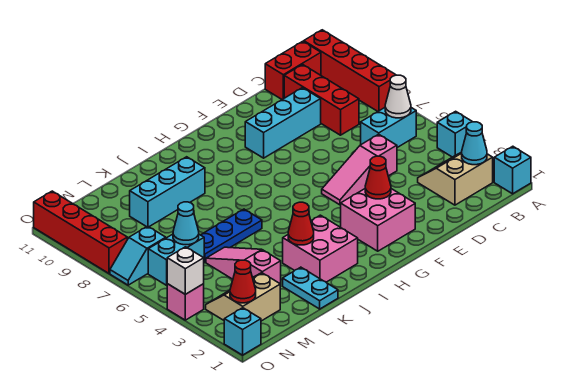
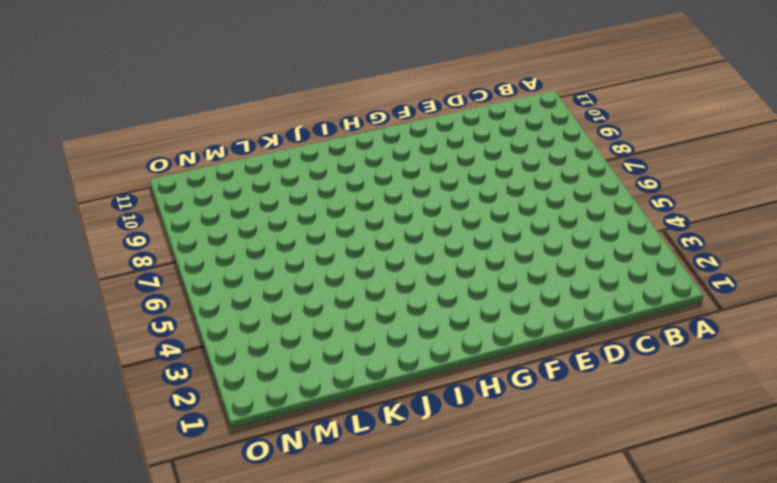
none -> cyan brick A1 level 1
none -> cyan brick A4 level 1
none -> red brick A8:A11 level 1

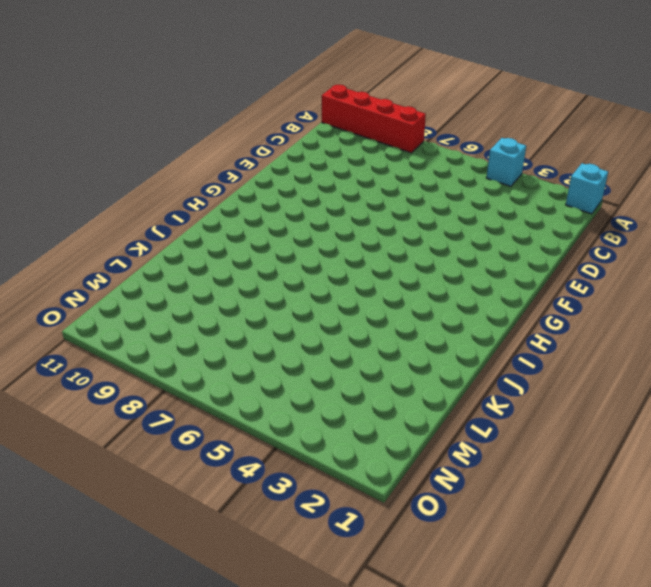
none -> tan slope B2:C3 level 1 top 2
none -> cyan brick B6:C6 level 1
none -> red brick B11:C11 level 1

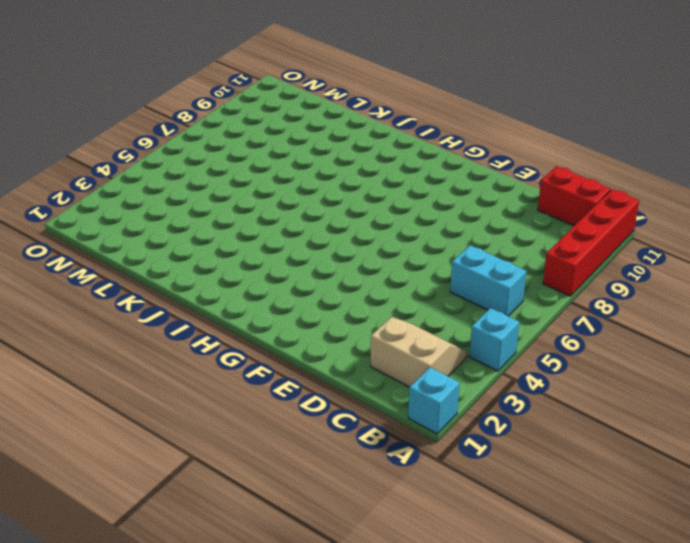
none -> red brick C8:C10 level 1
none -> pink slope D5:F5 level 1 top D
none -> cyan brick D9:F9 level 1

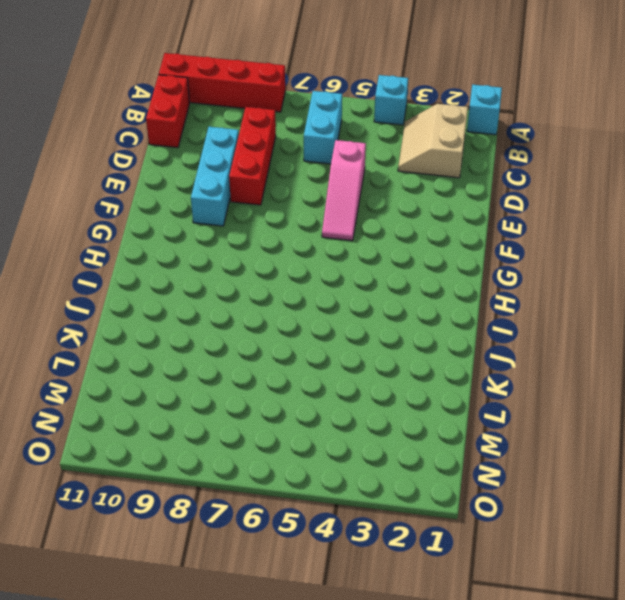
red brick C8:E8 level 1 -> red brick C8:C10 level 1
none -> pink brick F2:G3 level 1
none -> pink brick I2:J3 level 1
none -> blue plate J6:L6 level 1

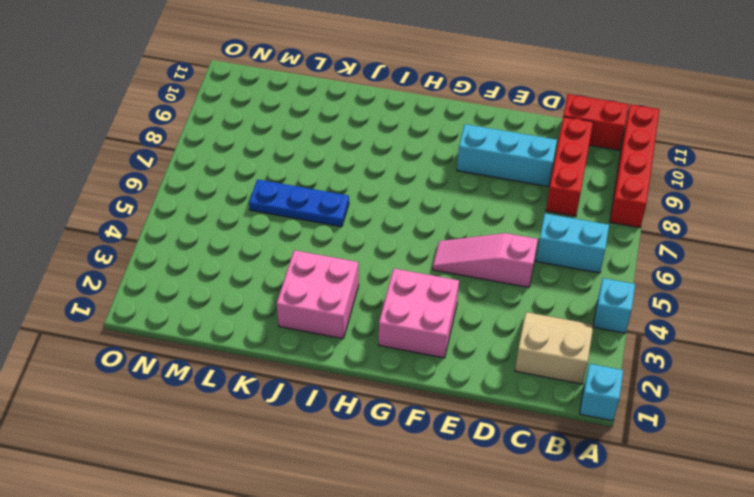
none -> cyan brick J9:L9 level 1
none -> cyan plate K1:K2 level 1
none -> pink slope L3:L5 level 1 top 3

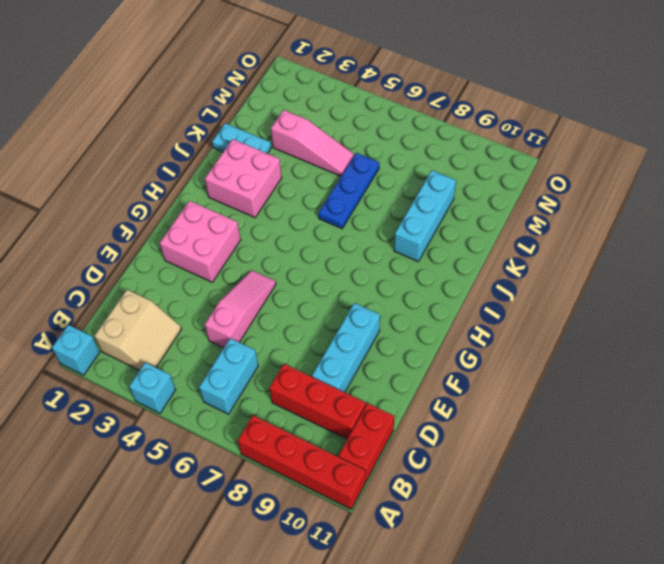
none -> tan slope M2:N3 level 1 top 2
none -> cyan brick M6:N6 level 1
none -> cyan slope N7:O7 level 1 top N

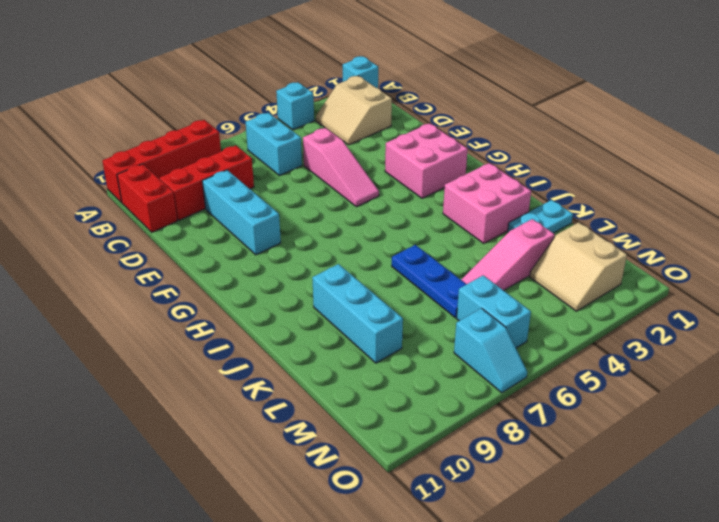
none -> cyan brick O1 level 1
none -> pink brick O4 level 1
none -> red brick O8:O11 level 1

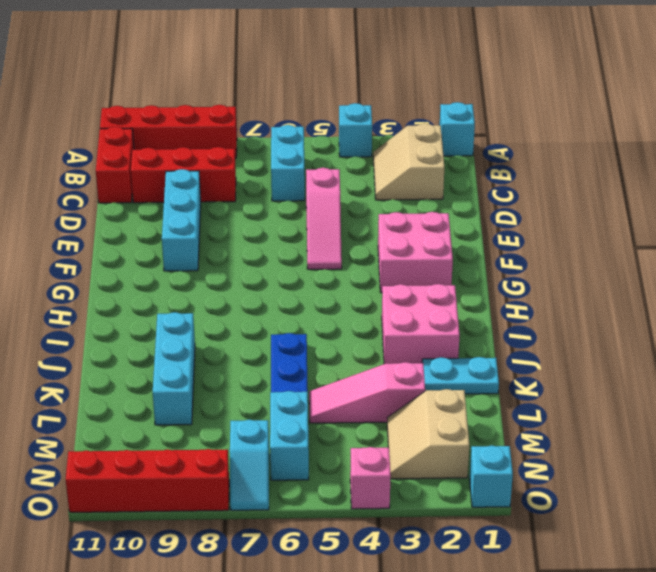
none -> cyan cone B2 level 2
none -> white cone B6 level 2
none -> red cone F3 level 2

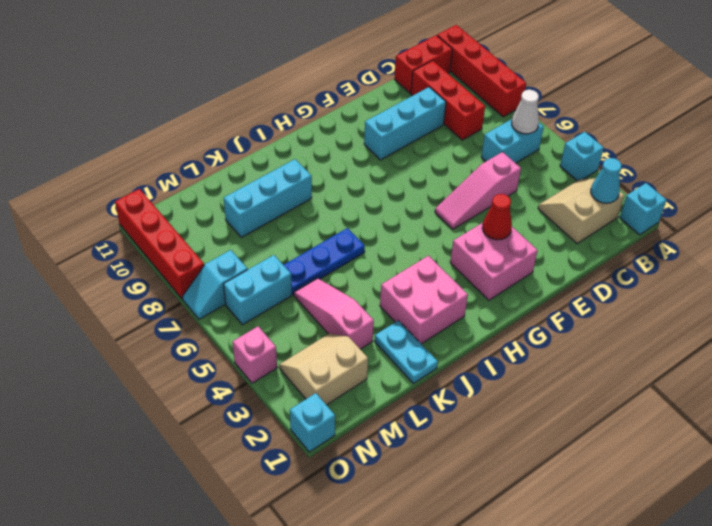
none -> red cone J3 level 2
none -> cyan cone M6 level 2
none -> red cone N2 level 2

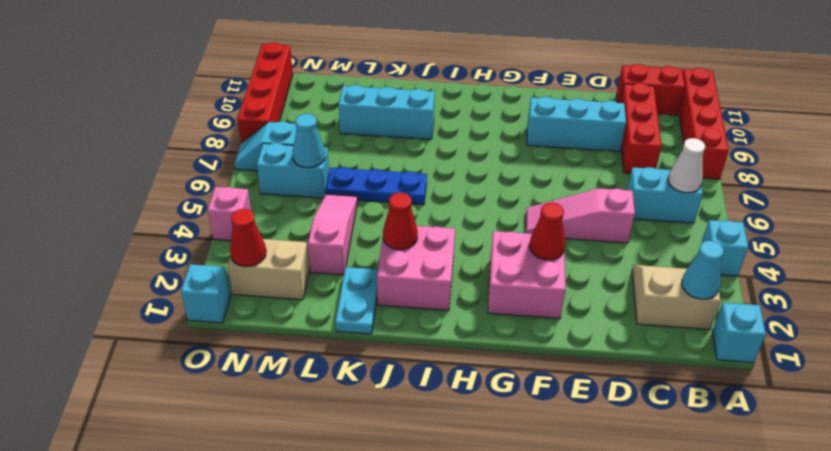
none -> white brick O4 level 2

